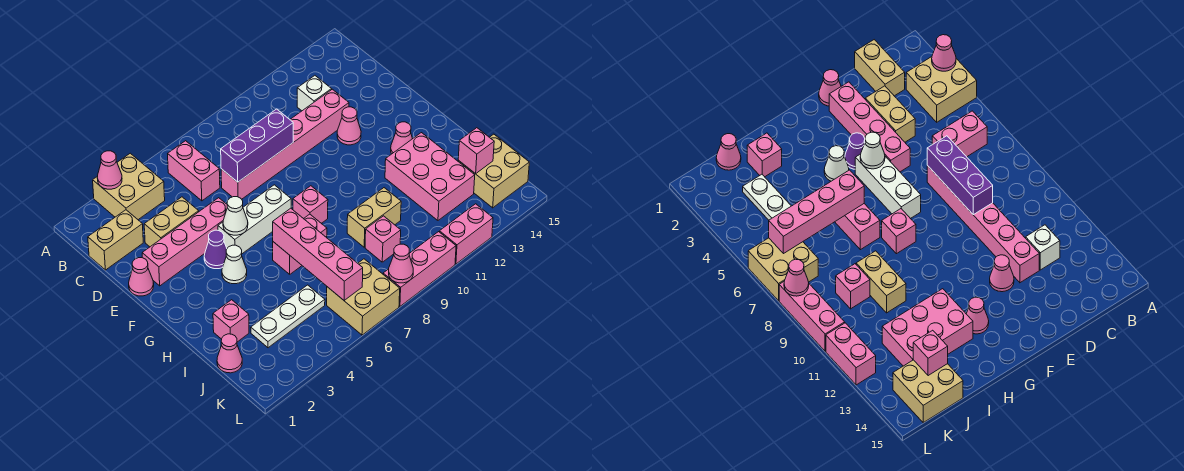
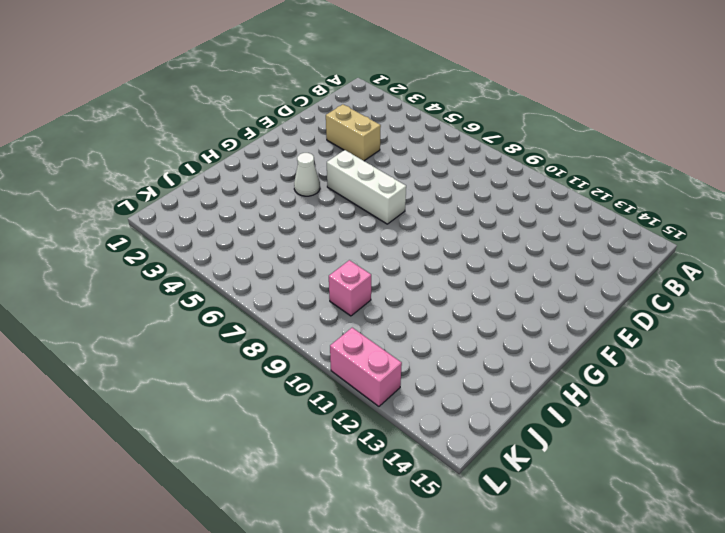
none -> tan brick A3:B4 level 1
none -> pink brick B6:C6 level 1
none -> tan brick C1:C2 level 1
none -> white brick C12 level 1

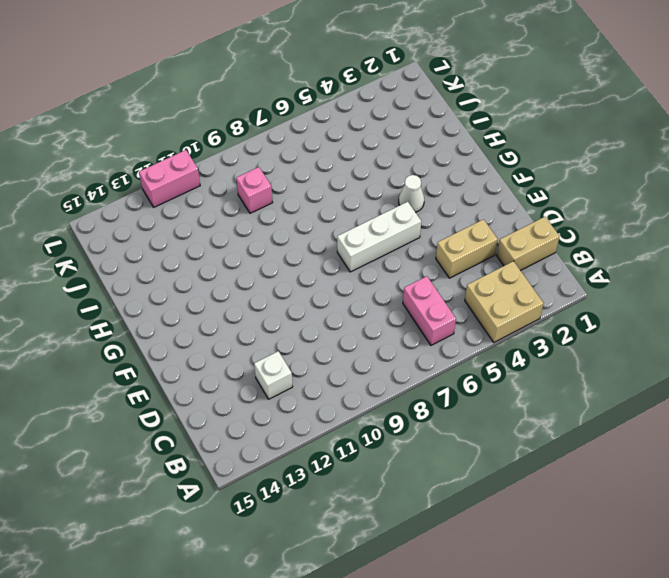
none -> pink brick D7:D12 level 1
none -> pink cone E1 level 1
none -> pink brick E2:E5 level 1
none -> pink cone E12 level 1

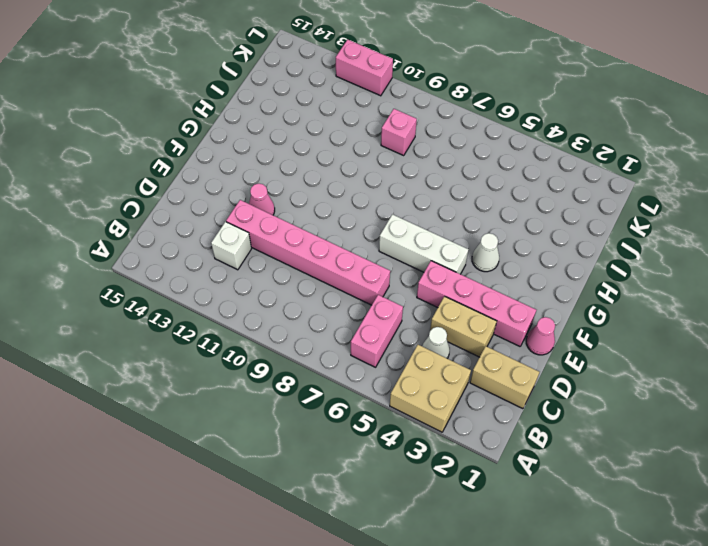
white cone C4 level 1 -> white cone F5 level 2
none -> purple cone F4 level 1
none -> pink brick G8 level 1
none -> pink cone G13 level 1
none -> pink brick H6:H7 level 1

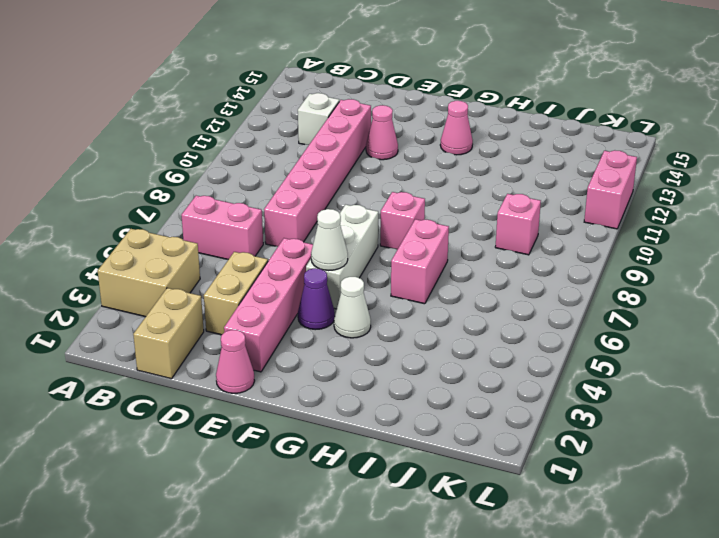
none -> pink brick H12:J13 level 1
none -> pink brick I2 level 1
none -> tan brick I9:I10 level 1
none -> pink cone J1 level 1

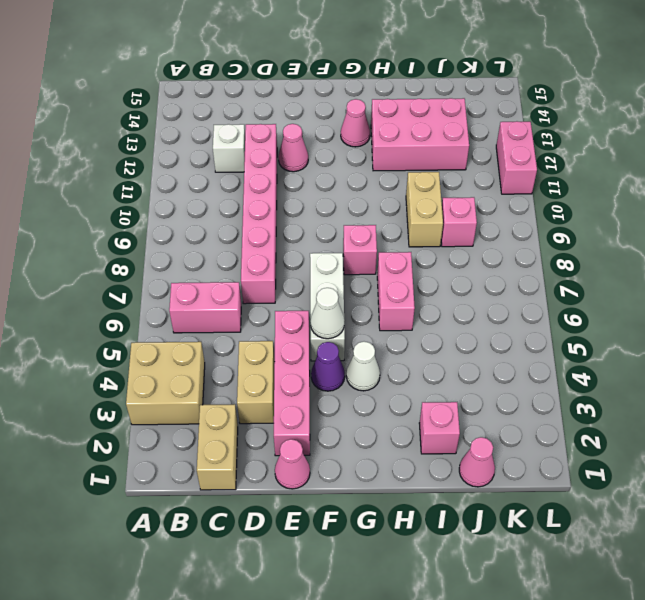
none -> white plate J3:J5 level 1
none -> tan brick J14:K15 level 1
none -> tan brick K6:L7 level 1
none -> pink brick L8:L10 level 1

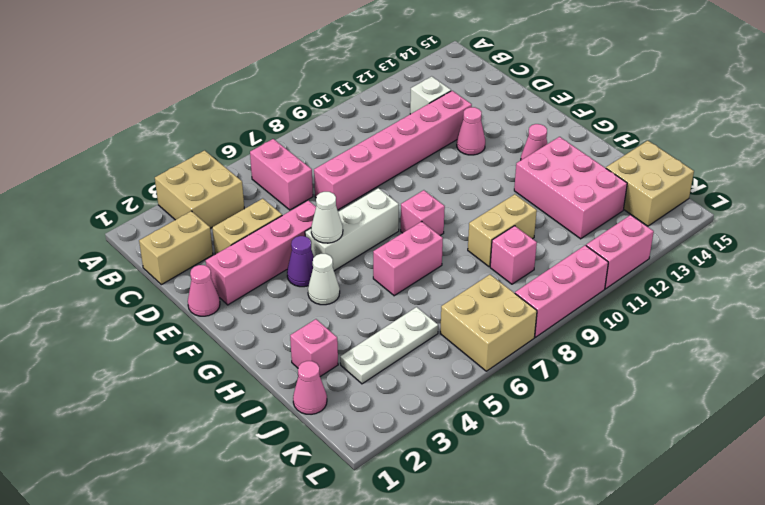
none -> pink cone A3 level 2
none -> purple brick D7:D9 level 2
none -> pink brick H6:K6 level 2
none -> pink brick J14 level 2

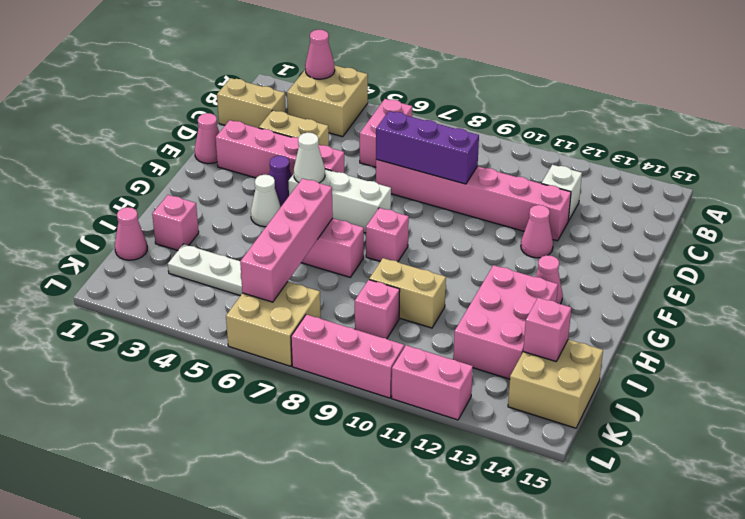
none -> pink cone L8 level 2

